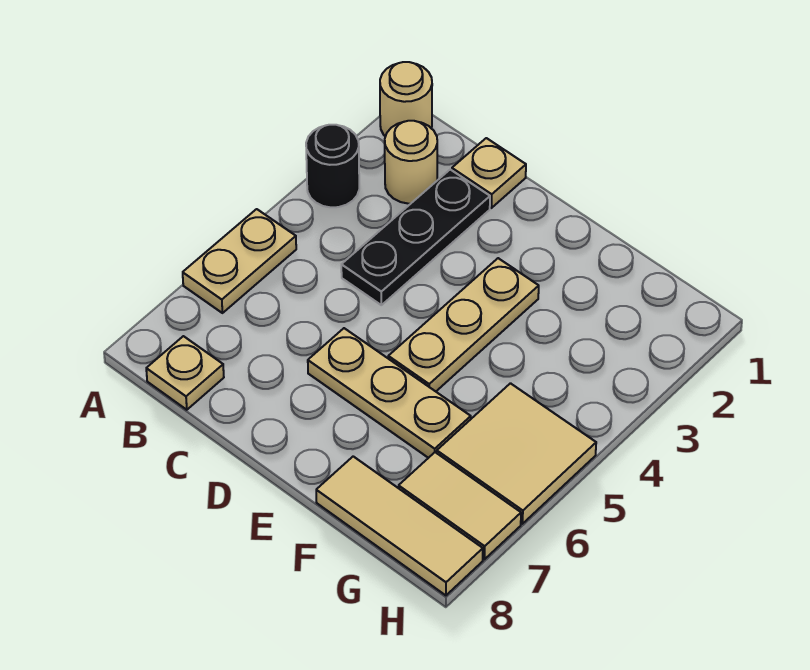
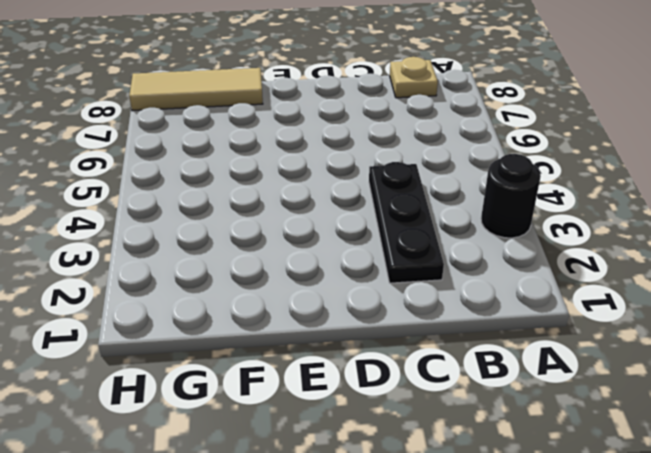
none -> tan round brick A1 level 1
none -> tan plate A5:A6 level 1
none -> tan round brick B2 level 1

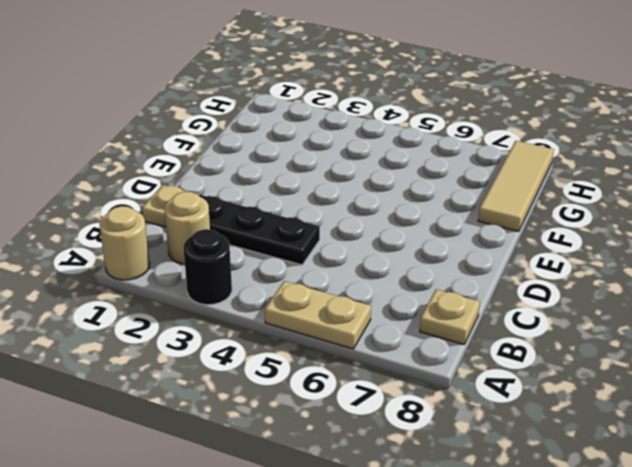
none -> tan plate D6:F6 level 1
none -> tan plate E3:E5 level 1
none -> tan tile G5:H6 level 1

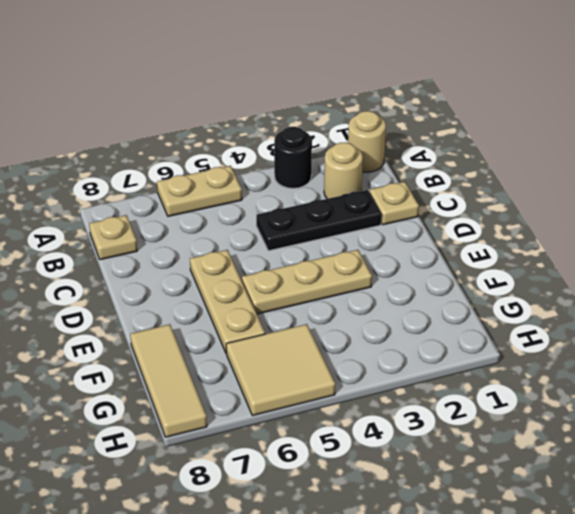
none -> tan tile G7:H7 level 1

